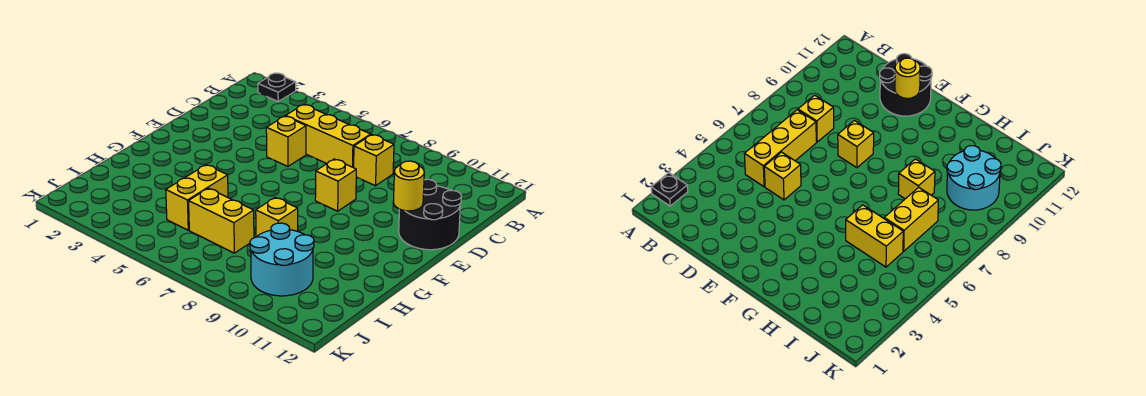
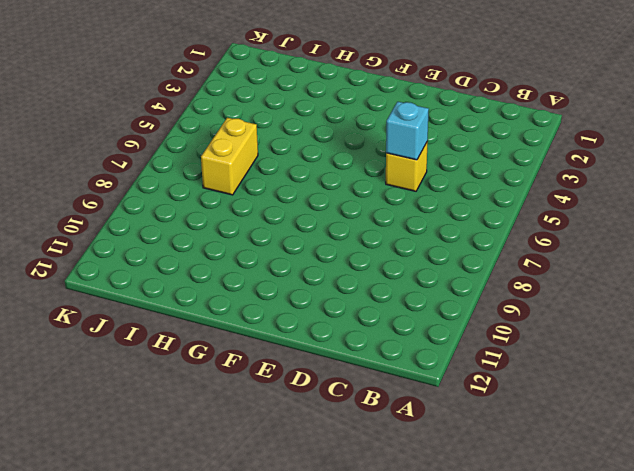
cyan brick D5 level 2 -> none
none -> black plate A2 level 1
none -> yellow brick C5:C7 level 1

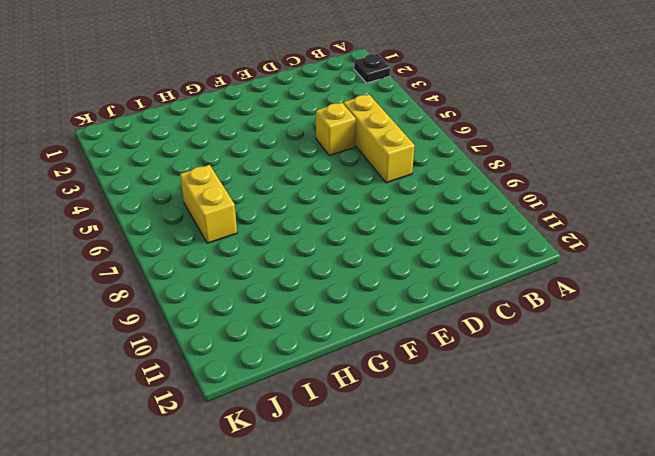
none -> yellow brick C8 level 1
none -> black round brick D11:E12 level 1

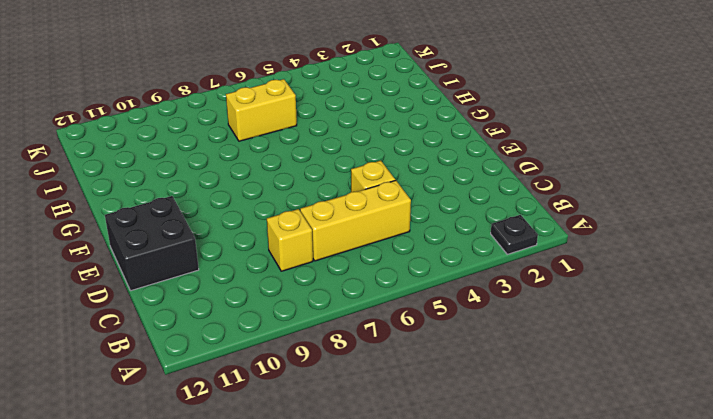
black brick D11:E12 level 1 -> black round brick D11:E12 level 1
none -> yellow brick E8 level 1
none -> yellow brick H5:I5 level 1

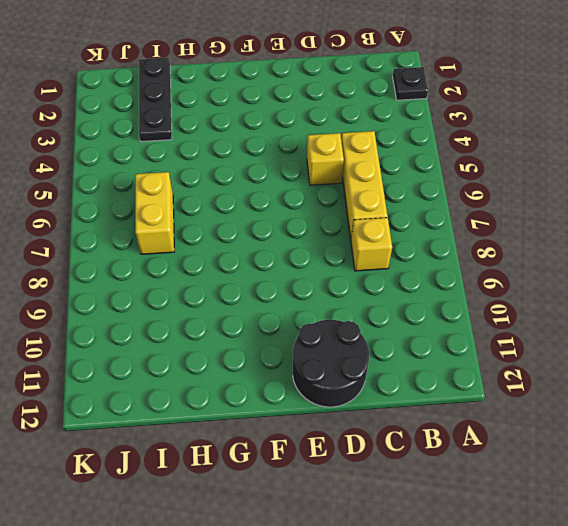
black plate I1:I3 level 1 -> none
none -> yellow brick E8 level 1
none -> yellow brick H5:I5 level 1

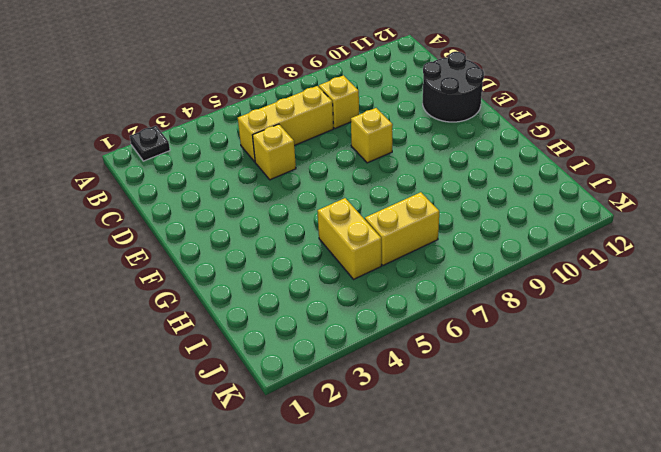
none -> yellow brick H8 level 1
none -> cyan round brick I9:J10 level 1

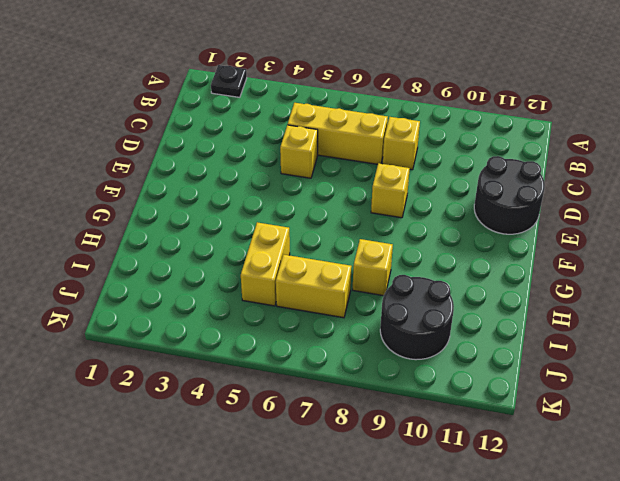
black round brick I9:J10 level 1 -> cyan round brick I9:J10 level 1
none -> yellow round brick E11 level 2

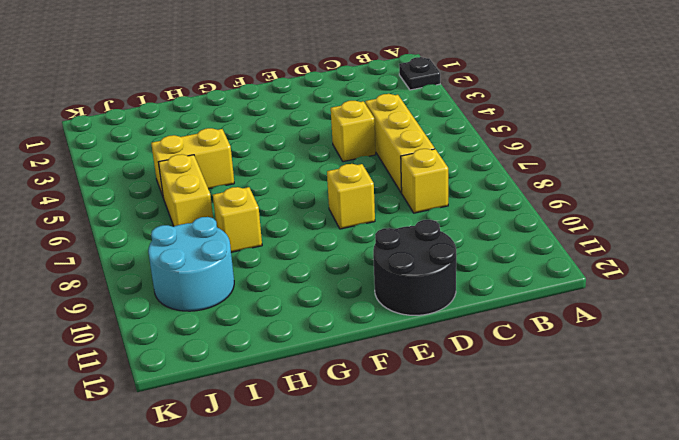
none -> yellow round brick E11 level 2

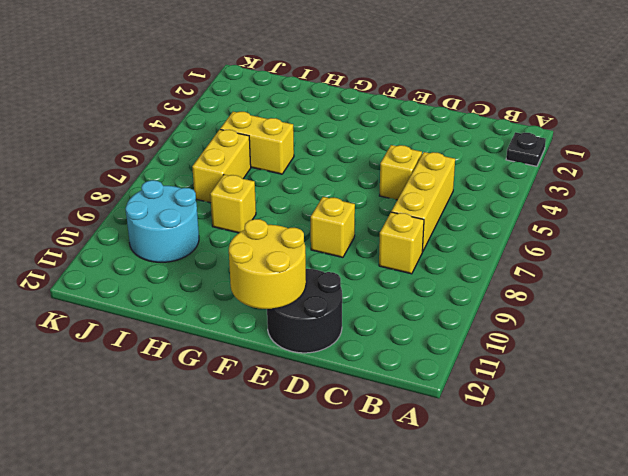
yellow round brick E11:F12 level 2 -> yellow round brick E11 level 2

